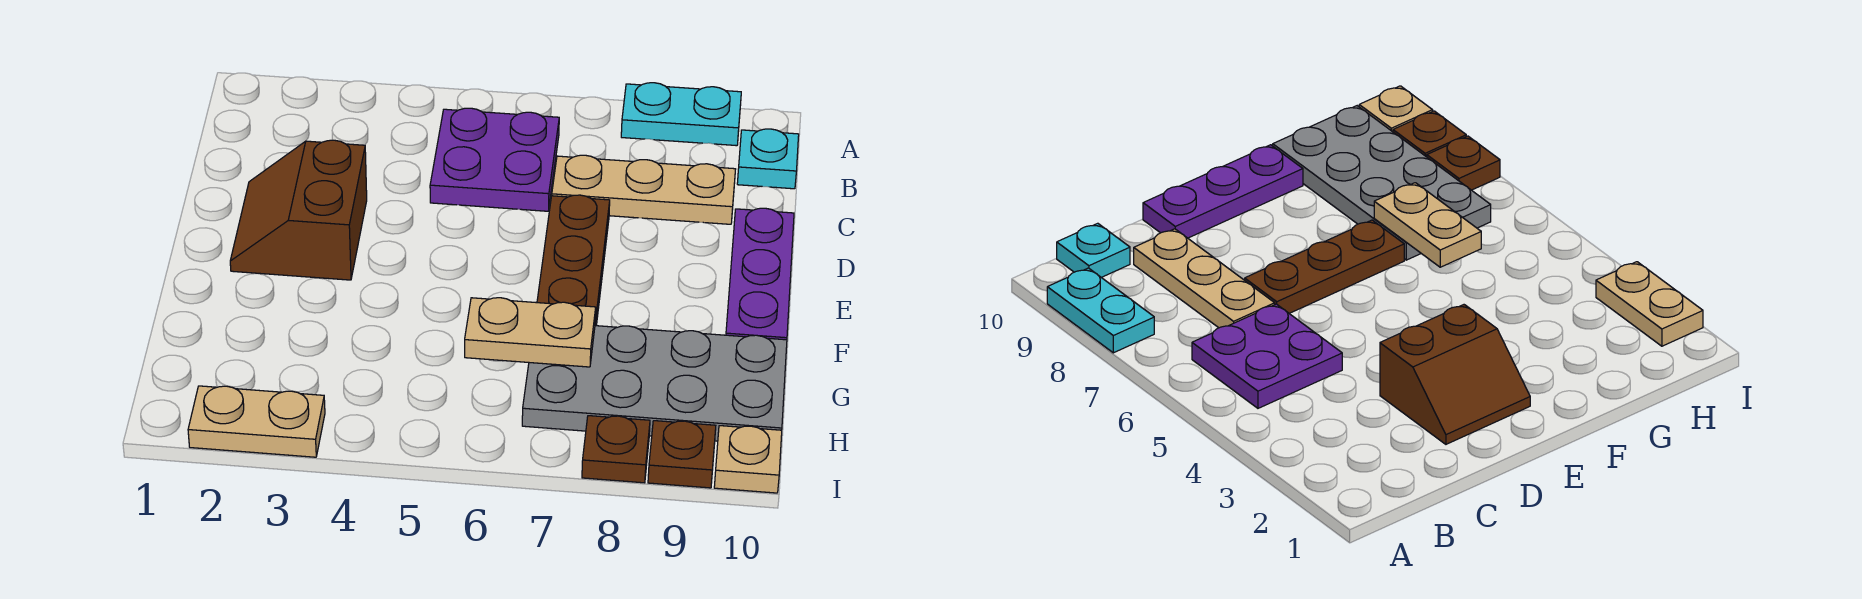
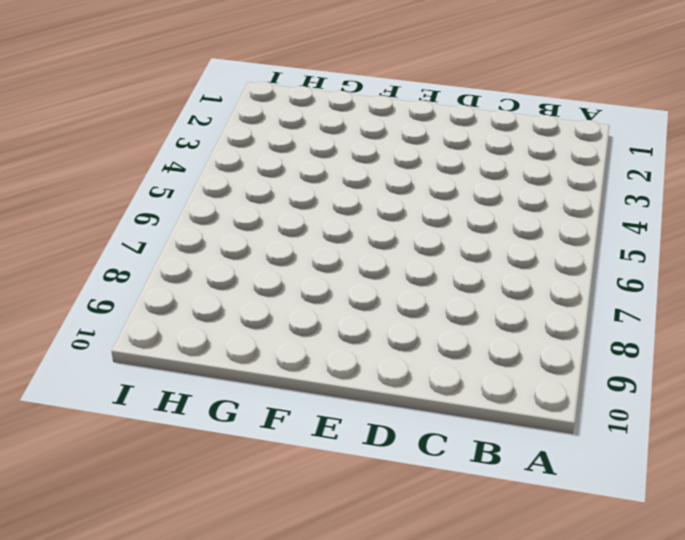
none -> cyan plate A8:A9 level 1
none -> purple plate B5:C6 level 1
none -> cyan plate B10 level 1

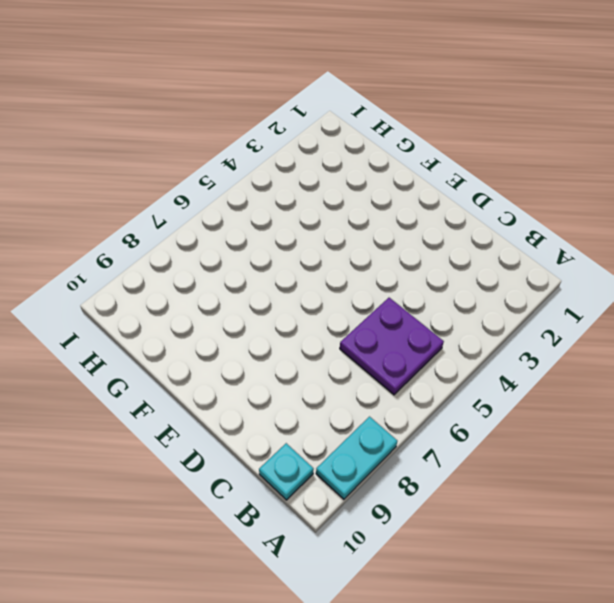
none -> tan plate C7:C9 level 1
none -> brown slope D2:E3 level 1 top 3
none -> brown plate D7:F7 level 1

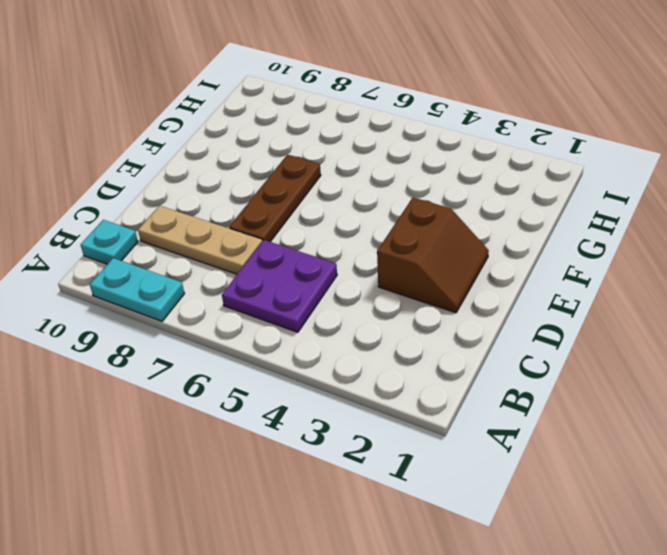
none -> purple plate D10:F10 level 1
none -> grey plate G7:H10 level 1
none -> tan plate I2:I3 level 1

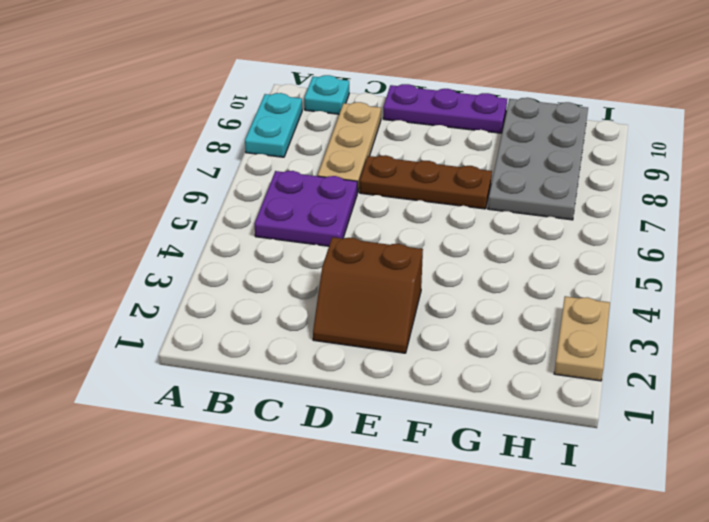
none -> brown plate I8 level 1
none -> brown plate I9 level 1
none -> tan plate I10 level 1

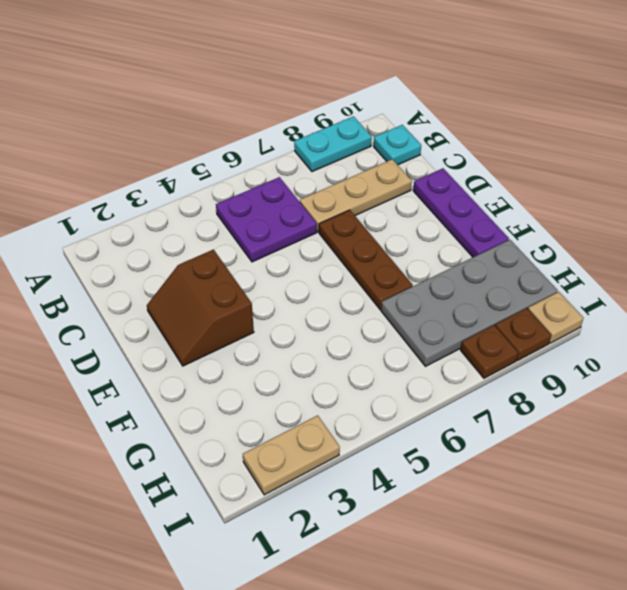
none -> tan plate G6:G7 level 2

